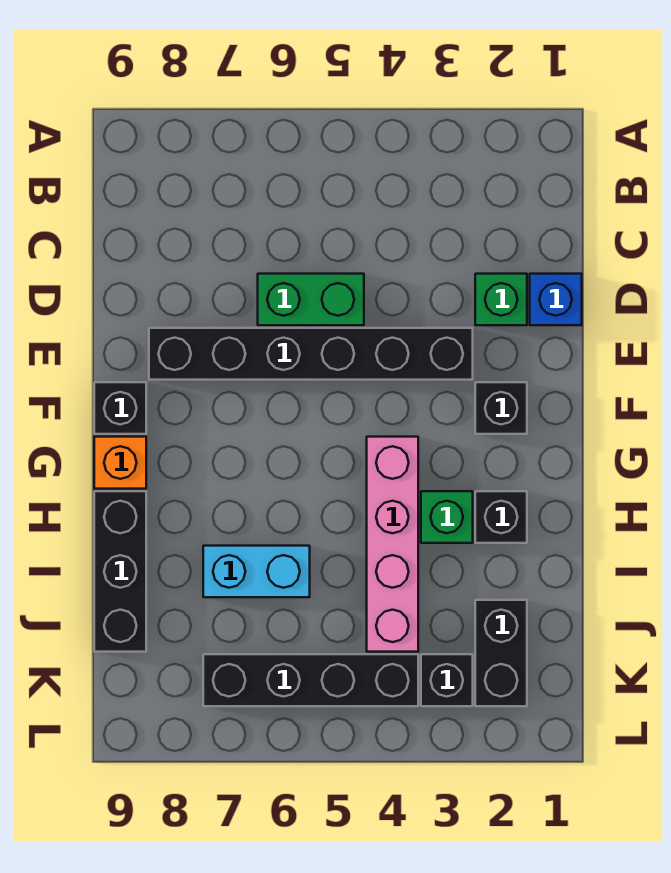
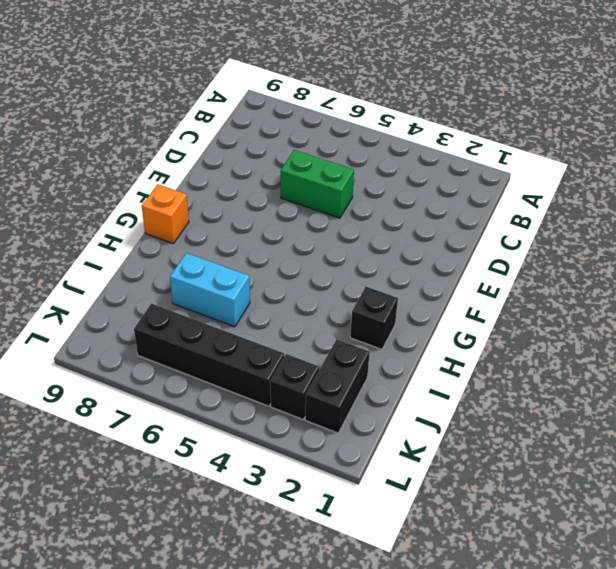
none -> blue brick D1 level 1
none -> green brick D2 level 1
none -> black brick E3:E8 level 1

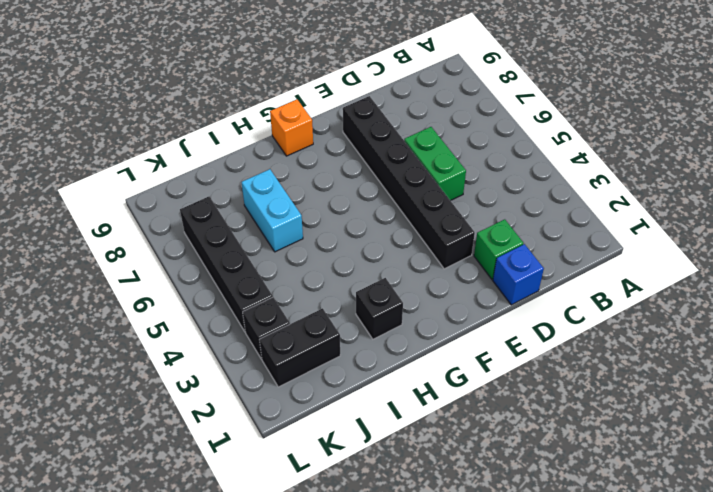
none -> black brick F2 level 1
none -> black brick F9 level 1
none -> pink brick G4:J4 level 1

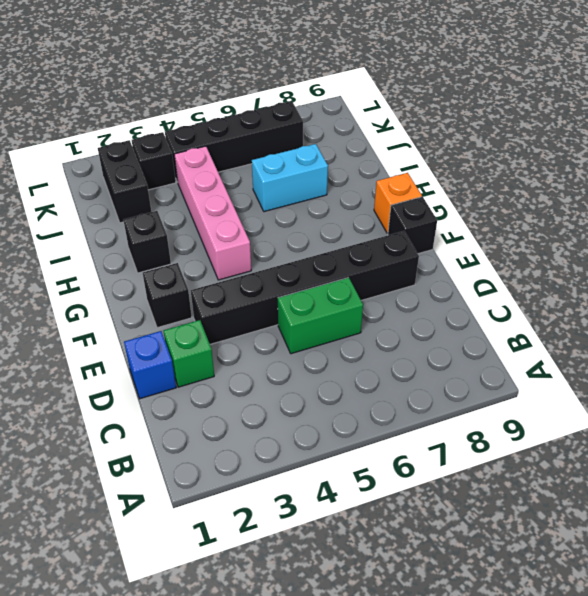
none -> green brick H3 level 1
none -> black brick H9:J9 level 1

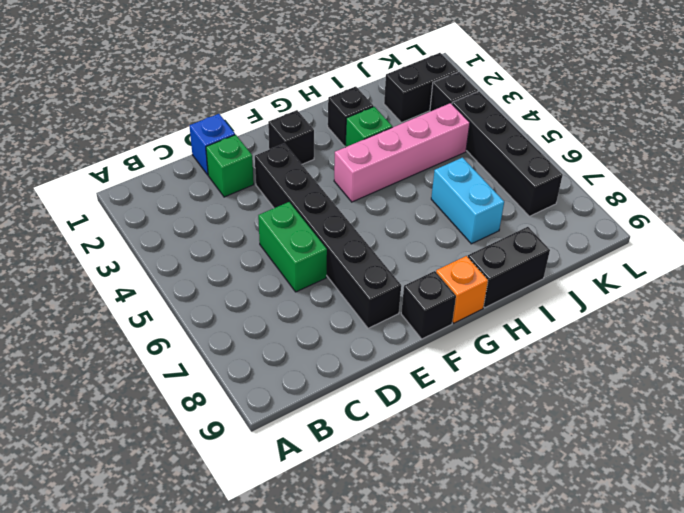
black brick H9:I9 level 1 -> black brick H9:J9 level 1

